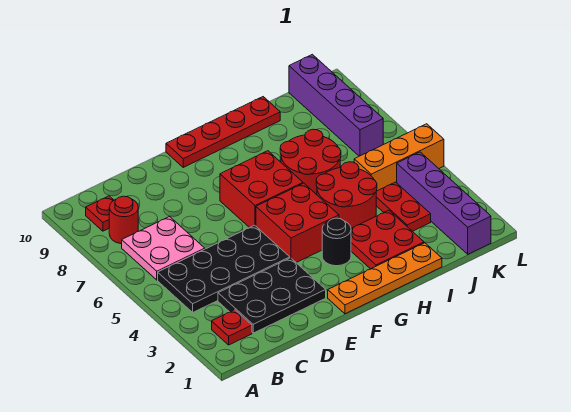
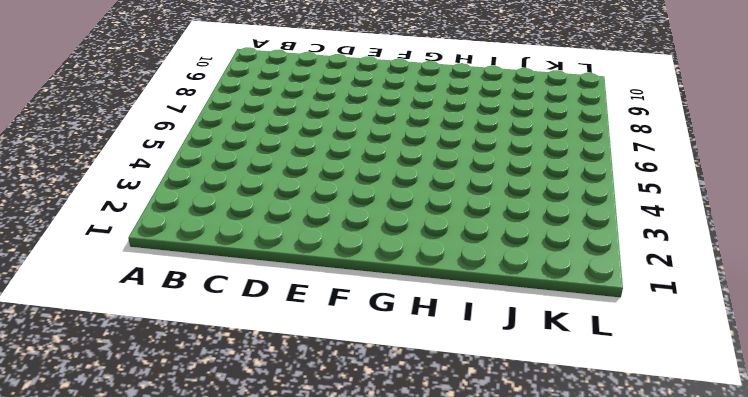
none -> red plate B2 level 1
none -> black plate B4:E5 level 1
none -> pink plate B6:C7 level 1

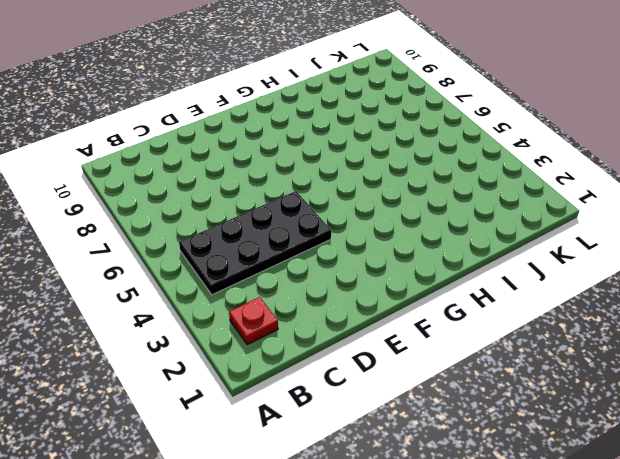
none -> pink plate B6:C7 level 1
none -> red round brick B8 level 1
none -> red plate B9 level 1

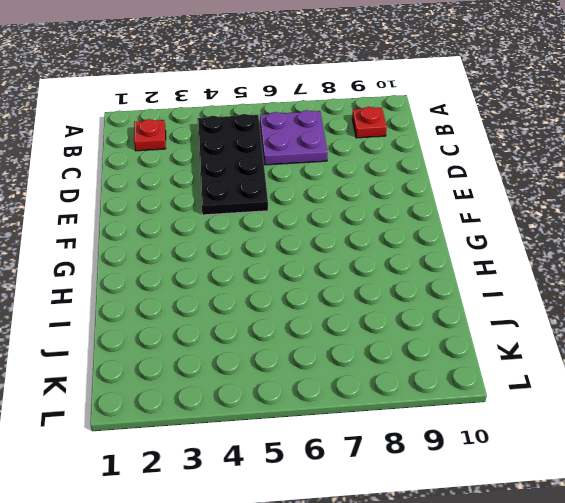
purple plate B6:C7 level 1 -> pink plate B6:C7 level 1
none -> red round brick B8 level 1
none -> black plate C2:E3 level 1
none -> orange plate F1:I1 level 1

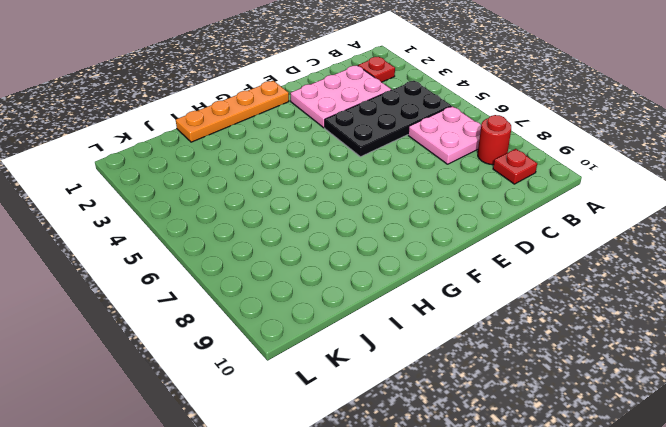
pink plate C2:E3 level 1 -> black plate C2:E3 level 1
none -> red brick F4:G5 level 1
none -> red brick F6:G7 level 1
none -> red plate F10:I10 level 1

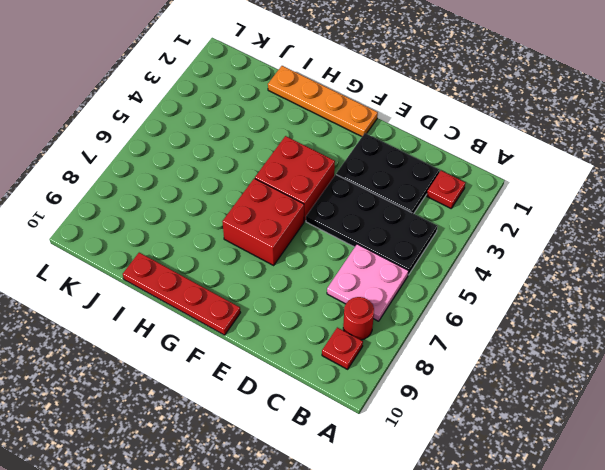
none -> black round brick G3 level 1
none -> red plate H2:I3 level 1
none -> red round brick H4:I5 level 1

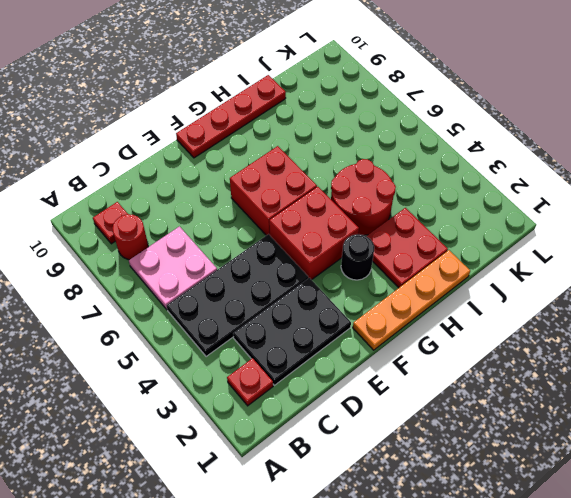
none -> red round brick H6:I7 level 1
none -> red plate J3:J4 level 1
none -> orange brick J5:L5 level 1

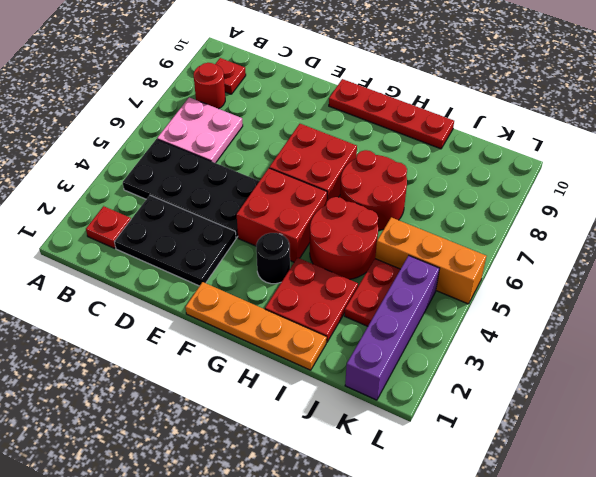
none -> purple brick K7:K10 level 1

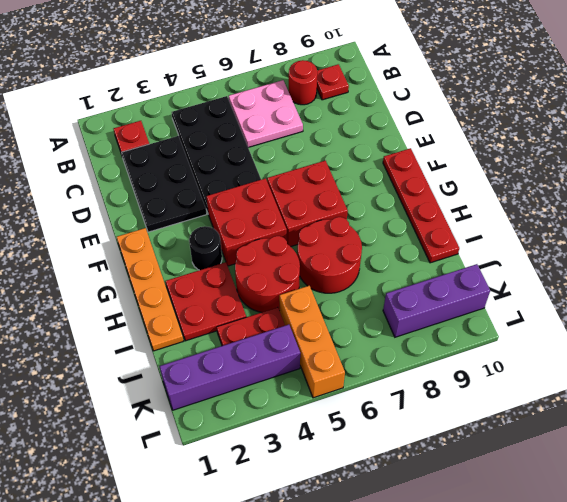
purple brick K8:K10 level 1 -> purple brick K7:K10 level 1

